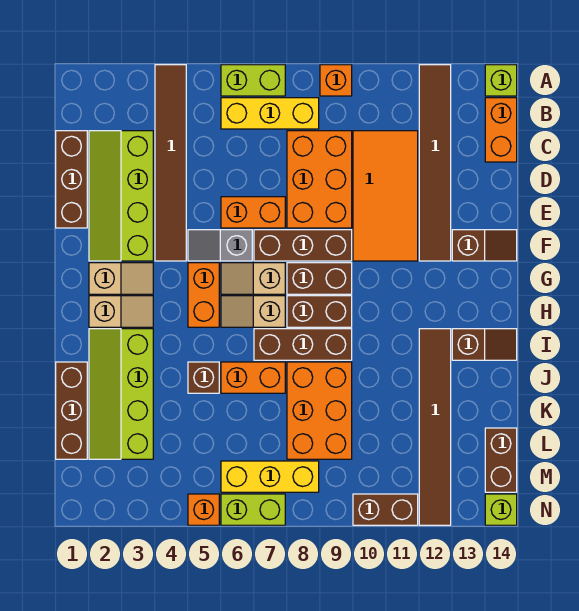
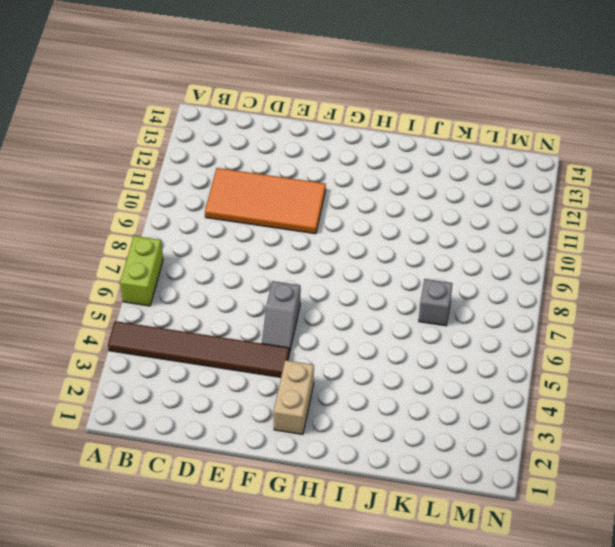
tan brick G2:G3 level 1 -> tan slope G2:G3 level 1 top 2
grey brick K7 level 1 -> none
none -> orange brick A9 level 1
none -> brown tile A12:F12 level 1
none -> lime brick A14 level 1
none -> yellow brick B6:B8 level 1

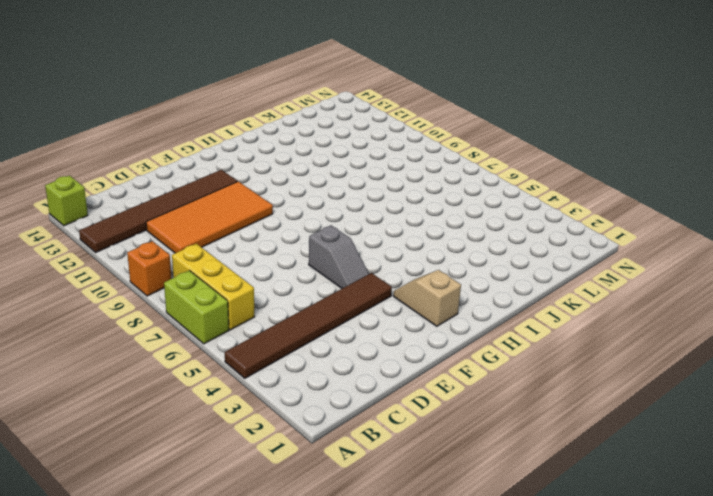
none -> orange brick B14:C14 level 1
none -> brown brick C1:E1 level 1
none -> lime slope C2:F3 level 1 top 3
none -> orange brick C8:E9 level 1

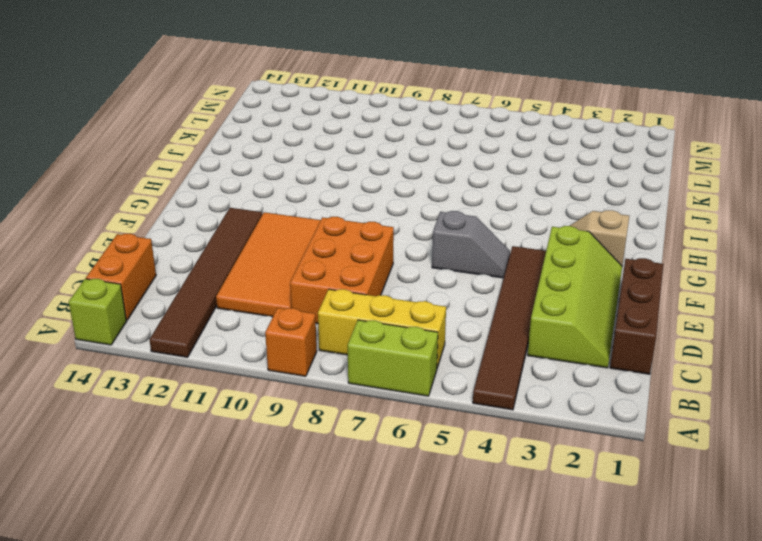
none -> orange brick E6:E7 level 1
none -> brown brick F7:F9 level 1
none -> brown slope F13:F14 level 1 top 13
none -> orange brick G5:H5 level 1

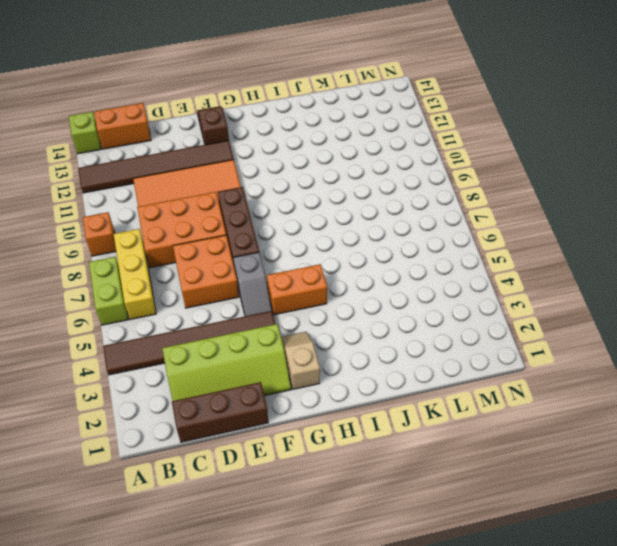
orange brick D6:E7 level 1 -> orange brick E6:E7 level 1
none -> tan slope G6:G7 level 1 top 7
none -> brown brick G8:G9 level 1
none -> tan slope H2:H3 level 1 top 2
none -> tan slope H6:H7 level 1 top 7

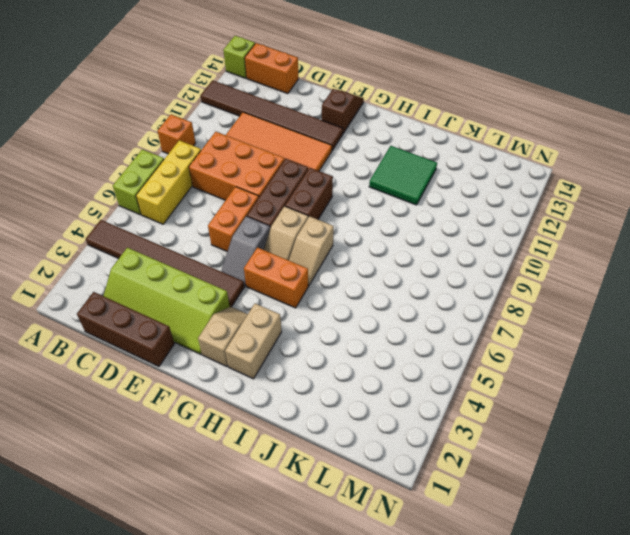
tan brick H2:H3 level 1 -> tan slope H2:H3 level 1 top 2
green tile I11:J12 level 1 -> brown tile I12:N12 level 1
none -> brown brick H8:H9 level 1
none -> lime slope I2:L3 level 1 top 3
none -> brown brick I7:I9 level 1
none -> brown slope I13:I14 level 1 top 13

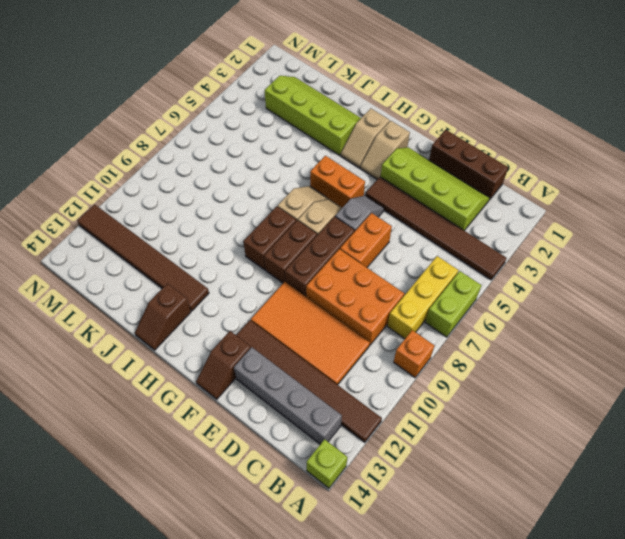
grey brick B13:E13 level 1 -> none
none -> orange brick B14:C14 level 1
none -> brown brick I7:I9 level 1
none -> brown brick J1:L1 level 1
none -> brown brick J5 level 1

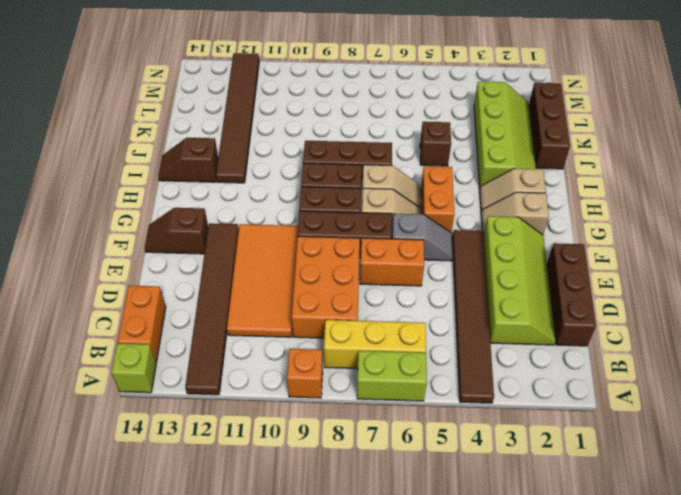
none -> orange brick J6:J7 level 1
none -> orange brick J8:L9 level 1
none -> brown brick L14:M14 level 1
none -> yellow brick M6:M8 level 1

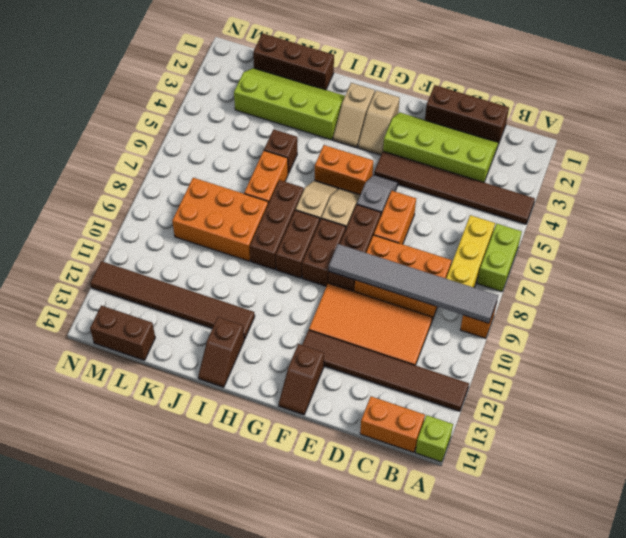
grey tile A9:F9 level 2 -> none
none -> yellow brick M6:M8 level 1
none -> orange brick N5 level 1
none -> lime brick N6:N7 level 1
none -> brown brick N10:N11 level 1

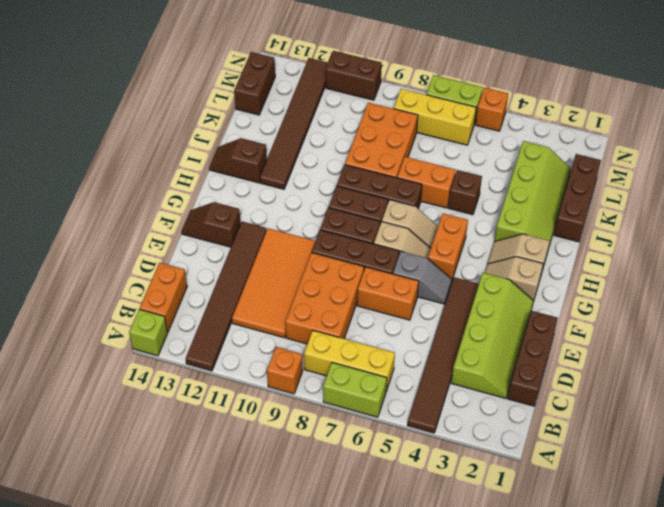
none -> lime brick N14 level 1

